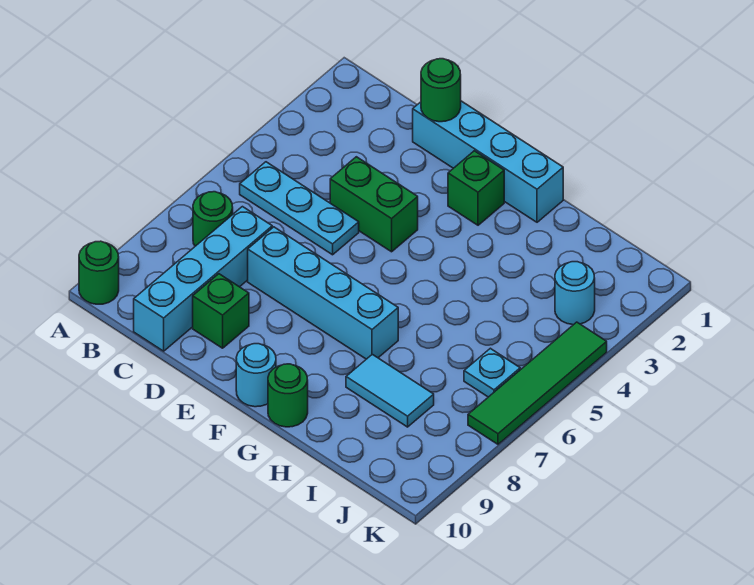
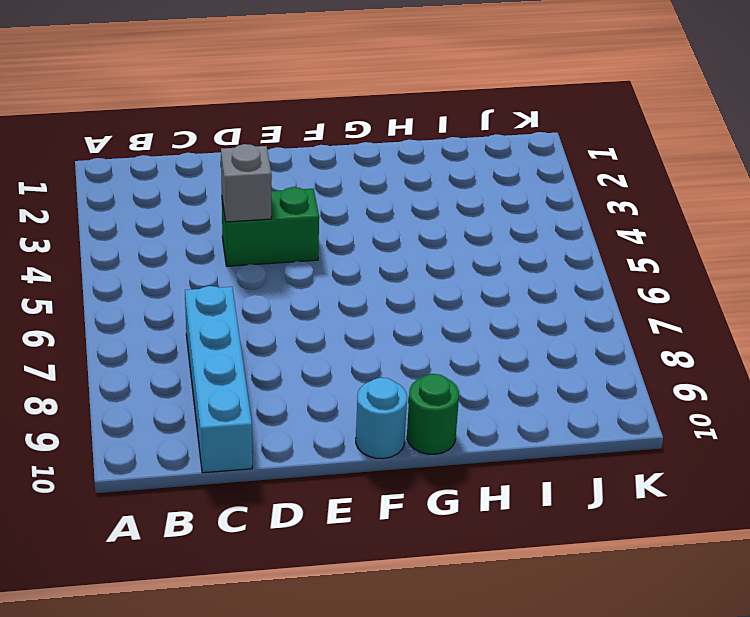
grey brick D4 level 2 -> none
none -> green round brick A10 level 1
none -> cyan plate B5:D5 level 1
none -> green round brick B7 level 1

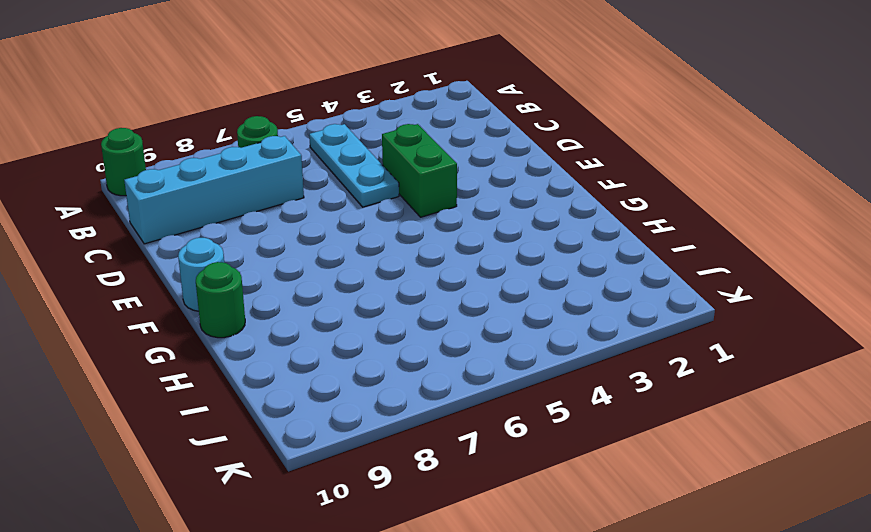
none -> cyan brick D1:G1 level 1
none -> cyan brick D7:G7 level 1
none -> green brick D9 level 1

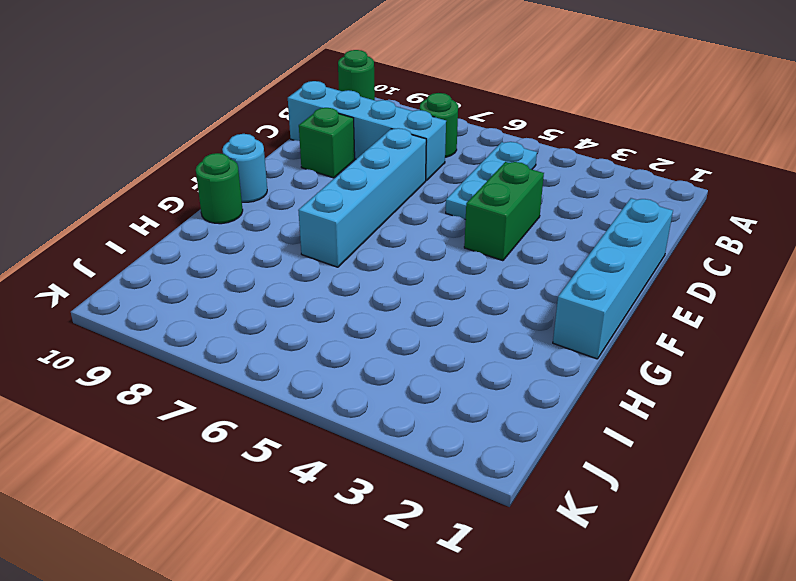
none -> green brick F2 level 1
none -> cyan tile H8:I8 level 1
none -> cyan round brick J3 level 1

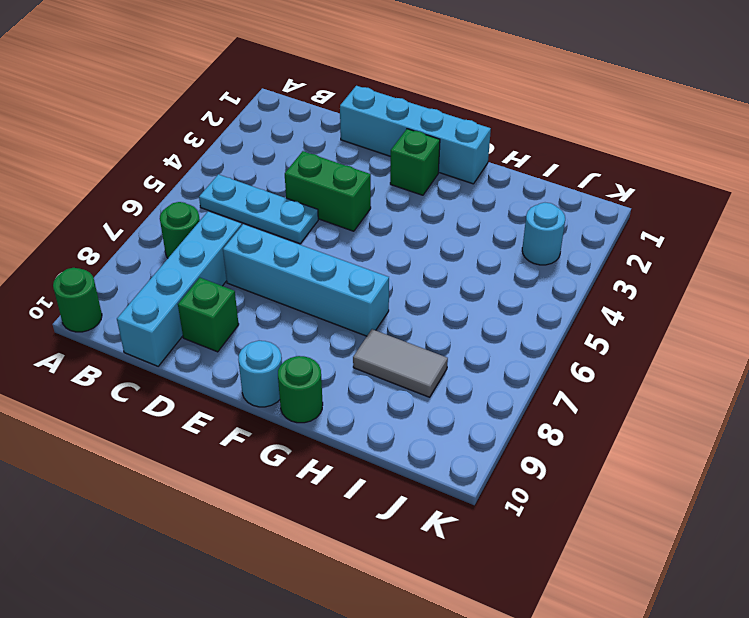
grey tile H8:I8 level 1 -> cyan tile H8:I8 level 1
none -> cyan plate J6 level 1
none -> green tile K4:K7 level 1
none -> green round brick D1 level 2

